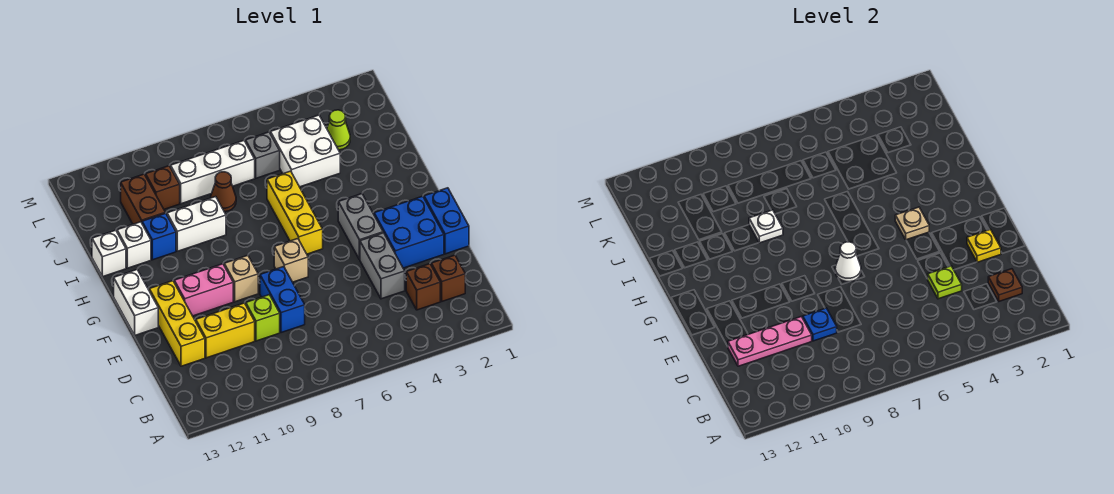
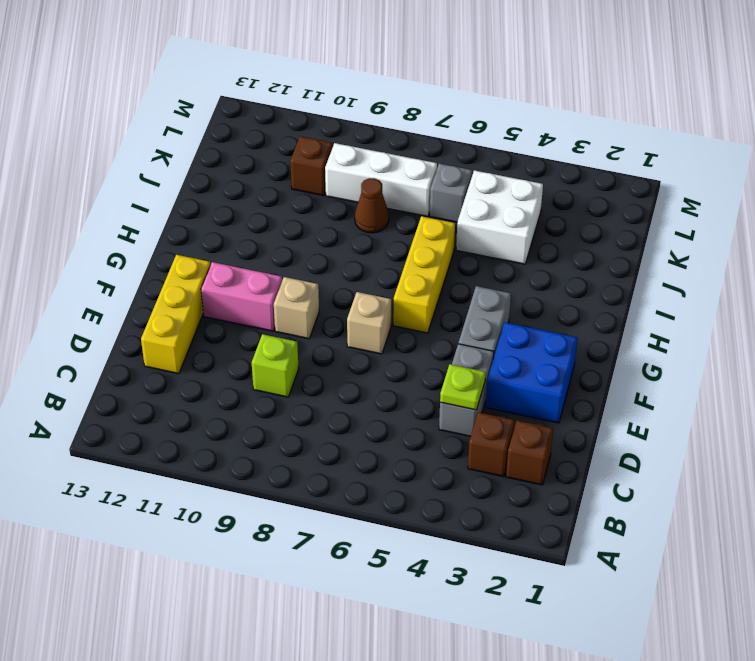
none -> blue brick D8:E8 level 1
none -> yellow brick D10:D11 level 1
none -> blue brick E1:F1 level 1
none -> white brick F13:G13 level 1

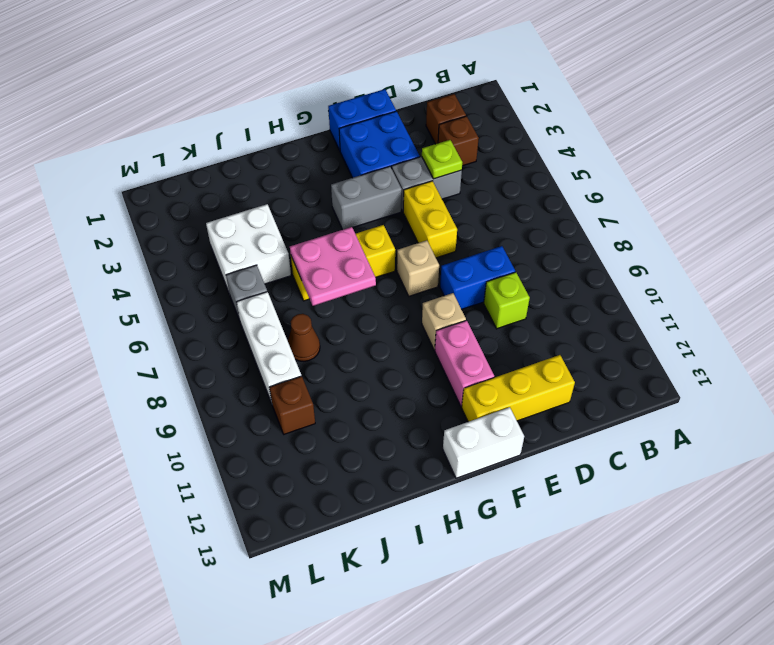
yellow brick E5:E6 level 1 -> yellow brick D10:D11 level 1
pink plate H6:I7 level 2 -> none
none -> white brick I9:I10 level 1
none -> blue brick I11 level 1
none -> white brick I12 level 1
none -> white brick I13 level 1

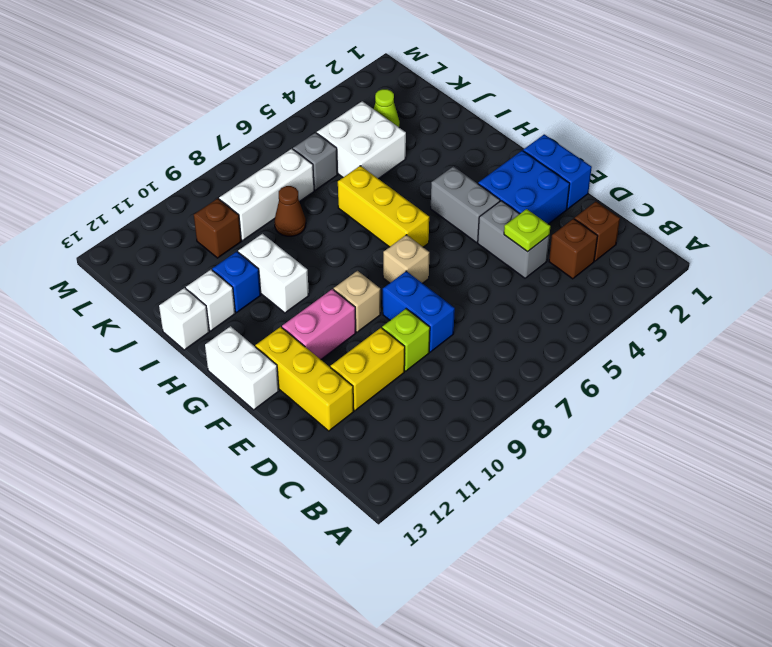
white brick H10:I10 level 1 -> white brick I9:I10 level 1
none -> brown brick J11:K11 level 1
none -> brown plate C2 level 2
none -> blue plate D9 level 2
none -> pink plate D10:D12 level 2

